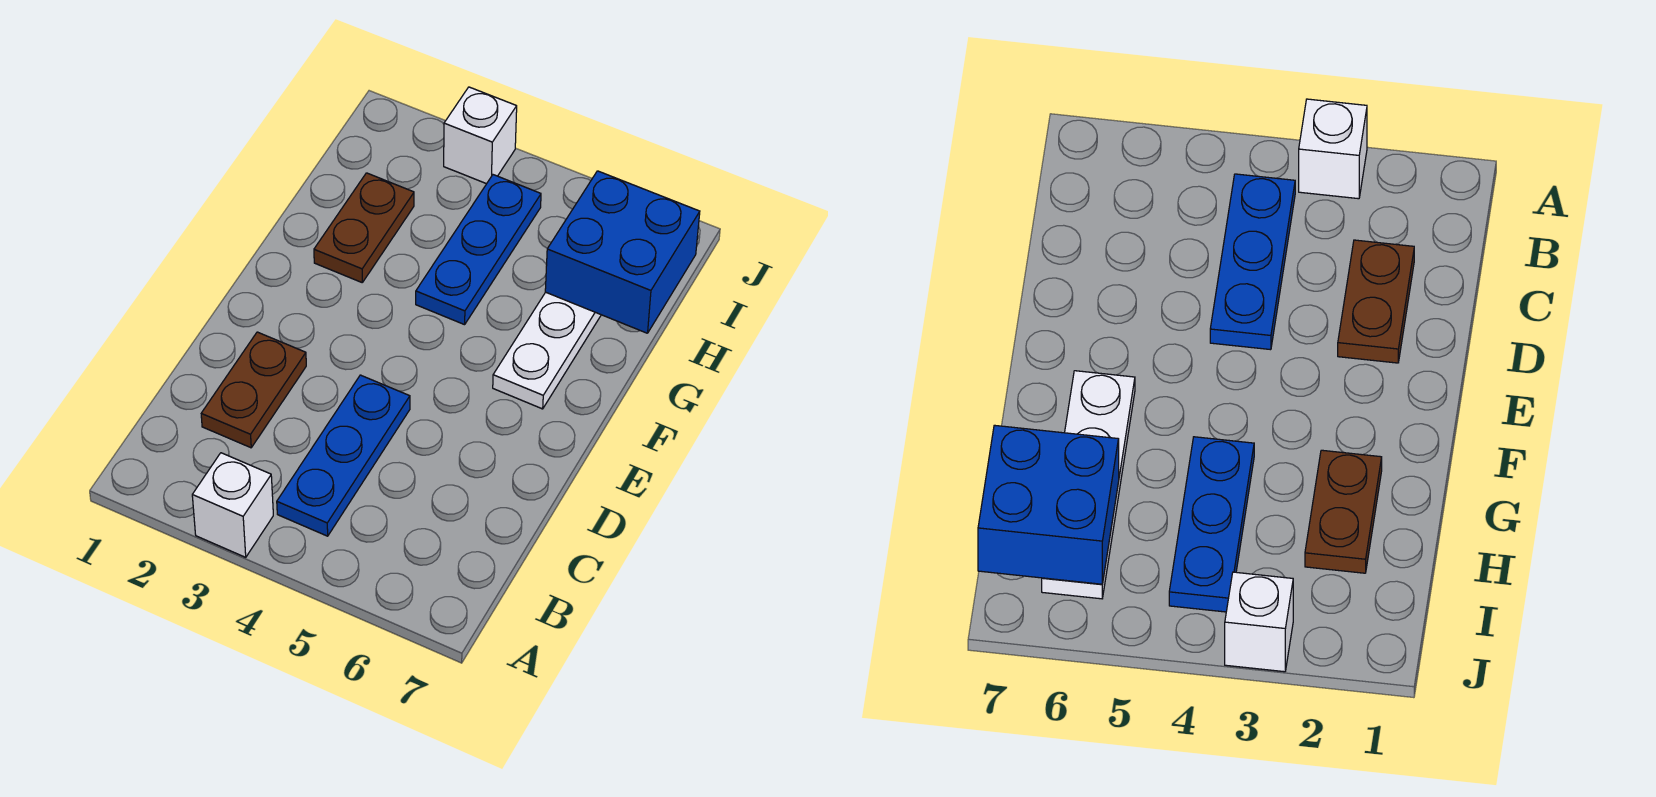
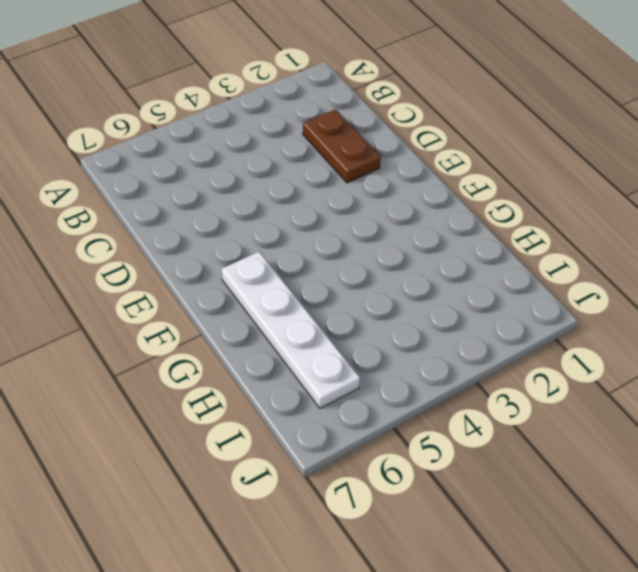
none -> white brick A3 level 1
none -> blue plate B4:D4 level 1

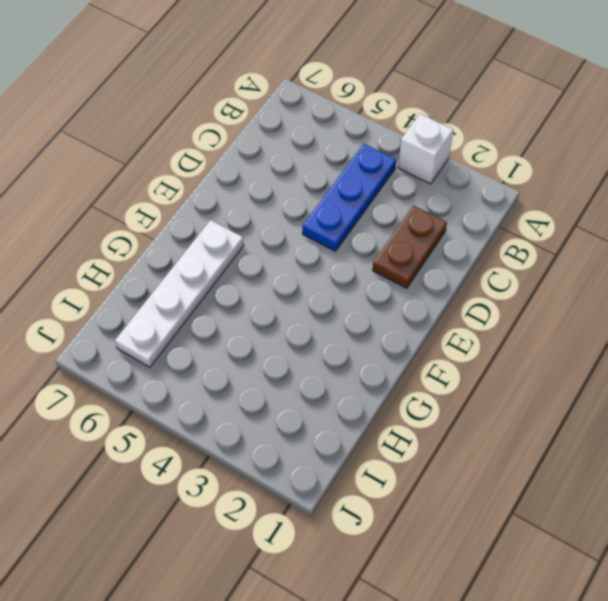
none -> brown plate G2:H2 level 1
none -> blue plate G4:I4 level 1

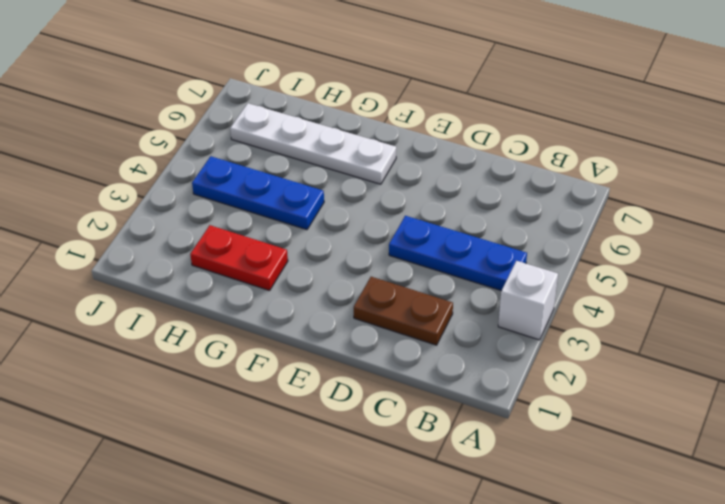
red plate G2:H2 level 1 -> brown plate G2:H2 level 1
none -> white brick J3 level 1
none -> blue brick H6:I7 level 2

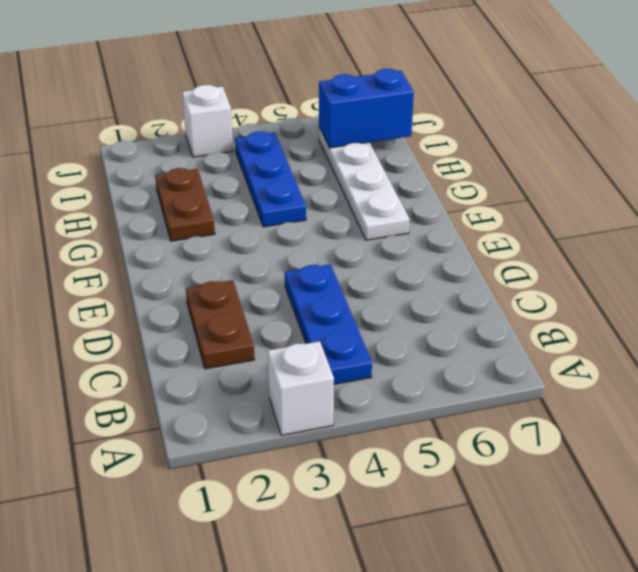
blue brick I6:I7 level 2 -> blue brick H6:I7 level 2

